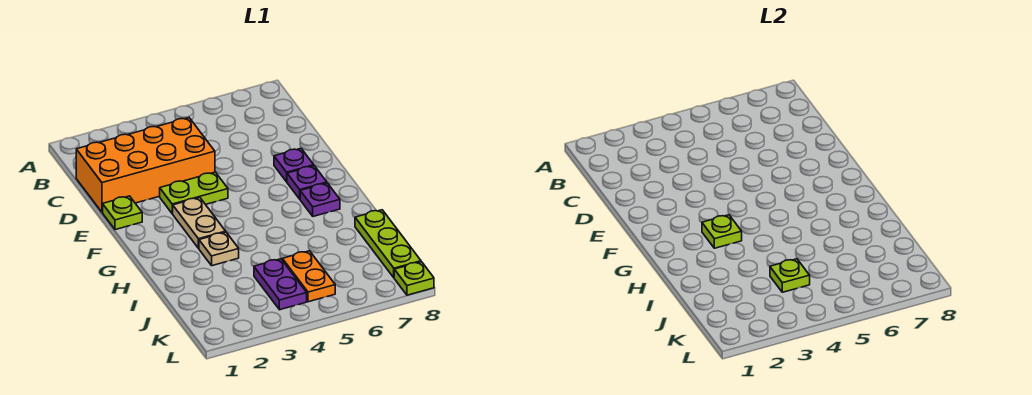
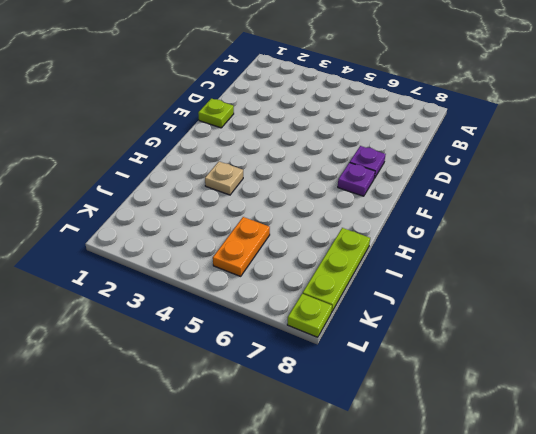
none -> orange brick C1:D4 level 1
none -> lime plate E3:E4 level 1
none -> tan plate F3:G3 level 1

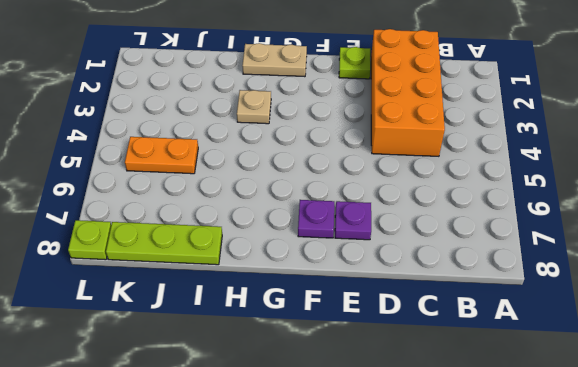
tan plate G1:H1 level 1 -> tan plate F3:G3 level 1
none -> lime plate E3:E4 level 1
none -> purple plate G7 level 1
none -> purple plate J4:K4 level 1

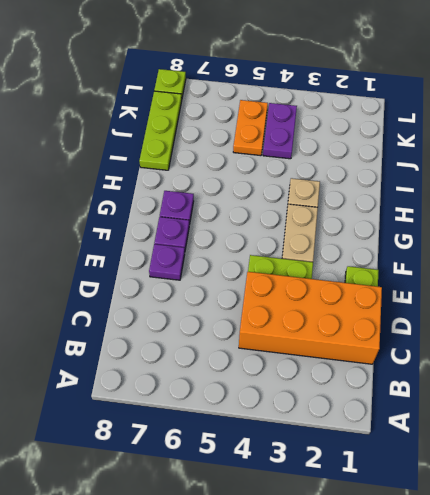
none -> lime plate G3 level 2
none -> lime plate J4 level 2

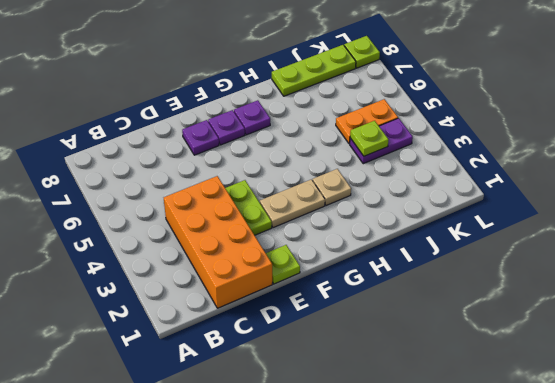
none -> lime plate G3 level 2

